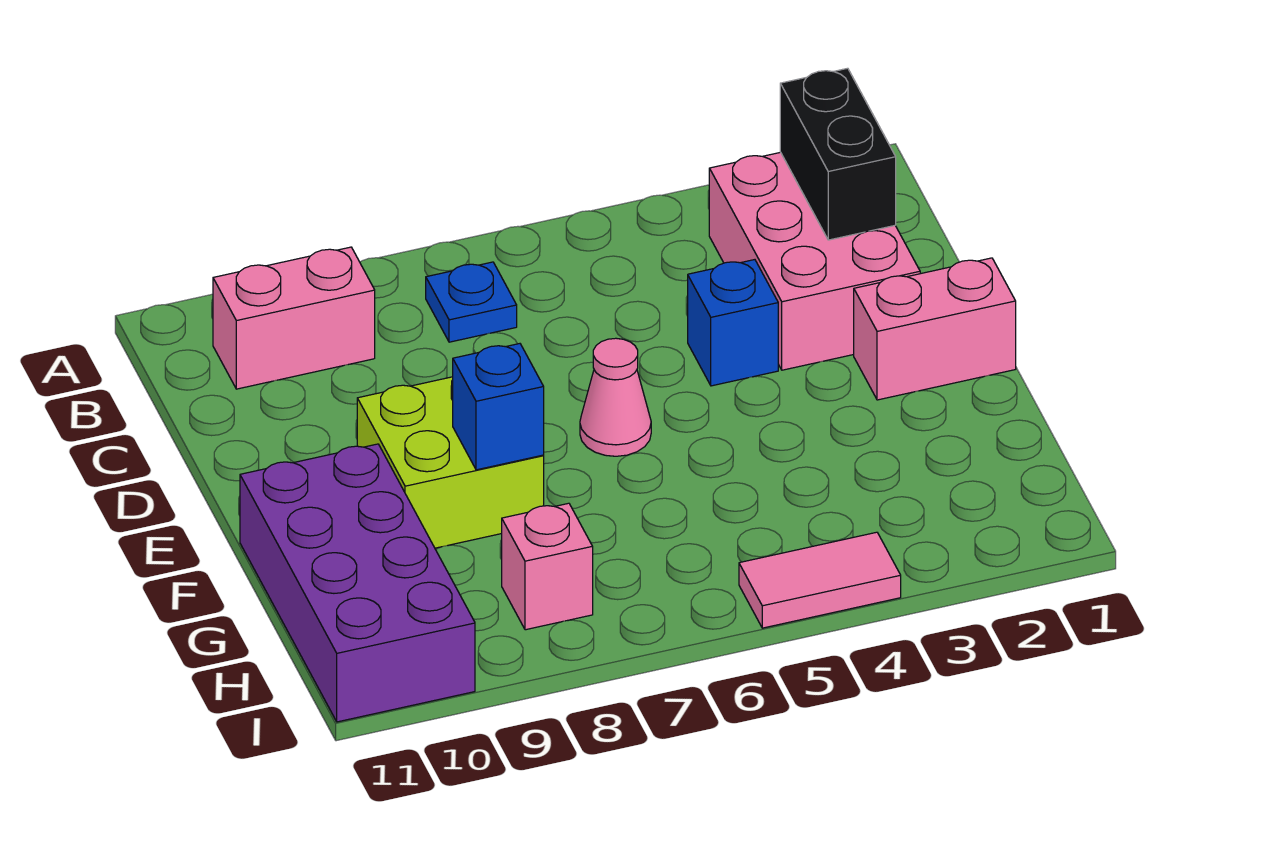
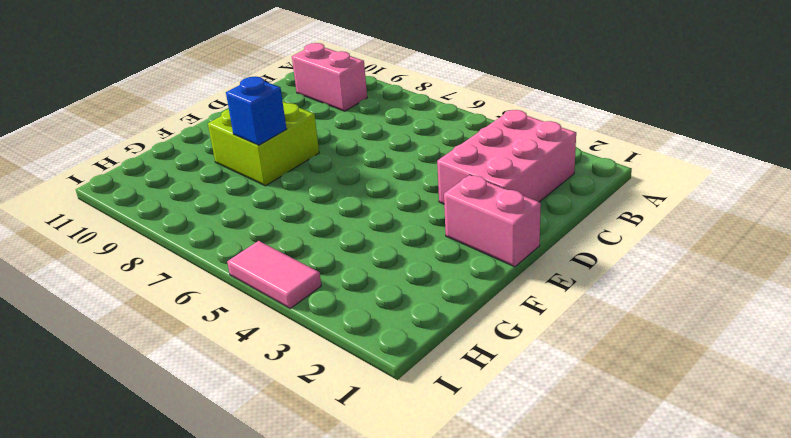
none -> blue plate B7 level 1
none -> blue brick D4 level 1
none -> pink cone E6 level 1

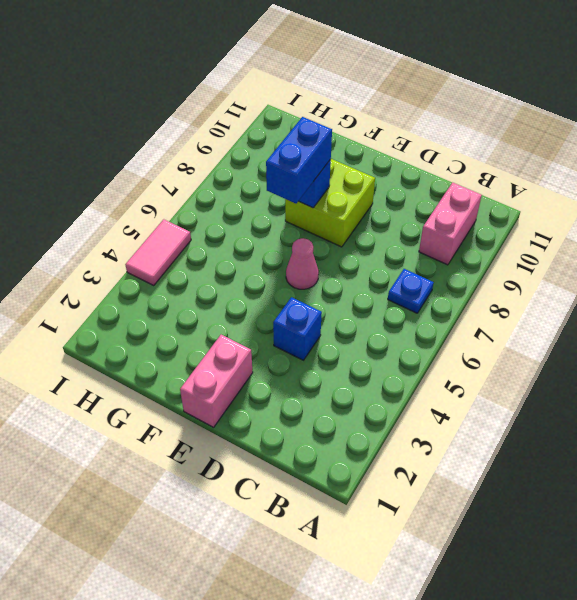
blue brick F7:F8 level 3 -> none
none -> pink brick B2:D3 level 1
none -> purple brick F10:I11 level 1
none -> pink brick H8 level 1

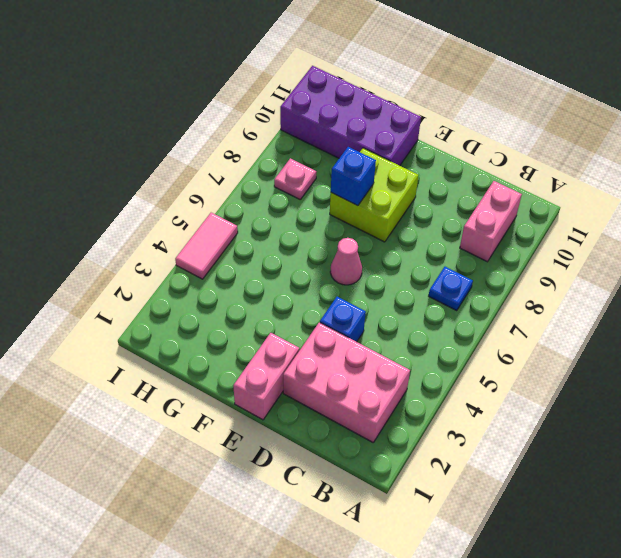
pink plate H8 level 1 -> pink brick H8 level 1
none -> black brick B2:C2 level 2

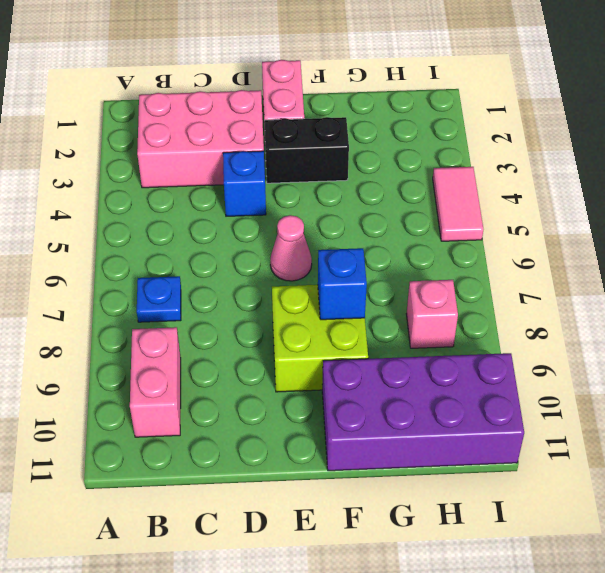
black brick E3:F3 level 1 -> black brick B2:C2 level 2

